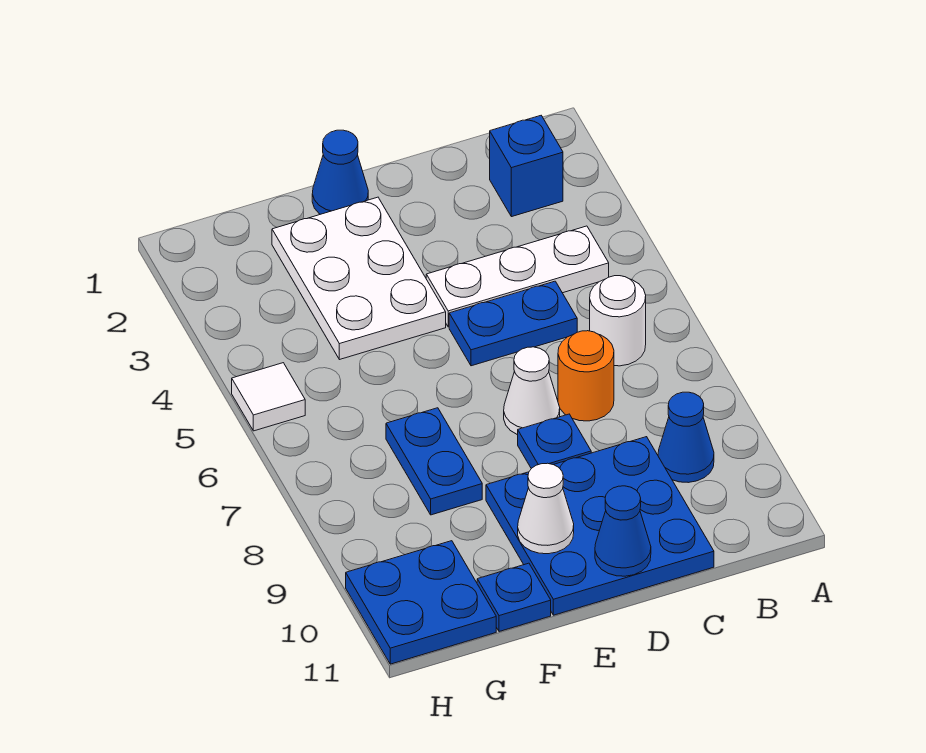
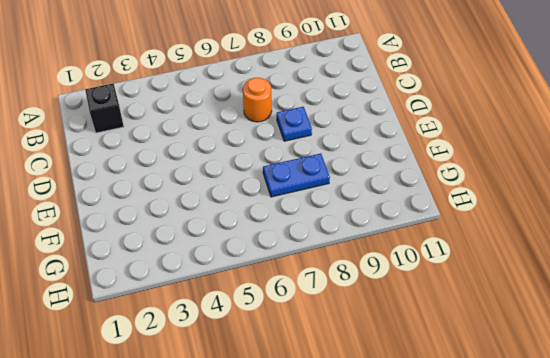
black brick B2 level 1 -> blue brick B2 level 1
none -> white plate B4:D4 level 1
none -> white round brick B6 level 1
none -> blue cone B9 level 1

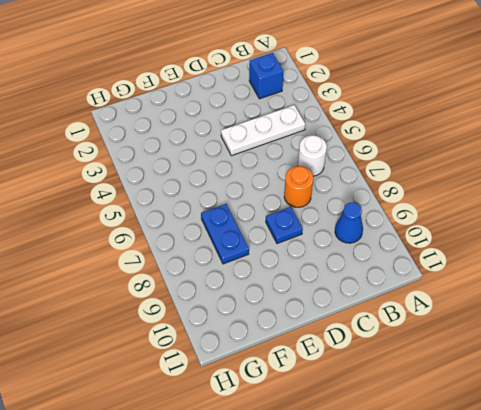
none -> blue plate C5:D5 level 1
none -> blue plate C9:E11 level 1
none -> white cone D7 level 1

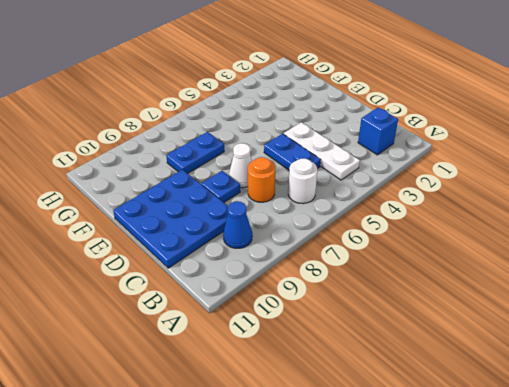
none -> blue cone E1 level 1
none -> white plate E2:F4 level 1
none -> blue plate F11 level 1

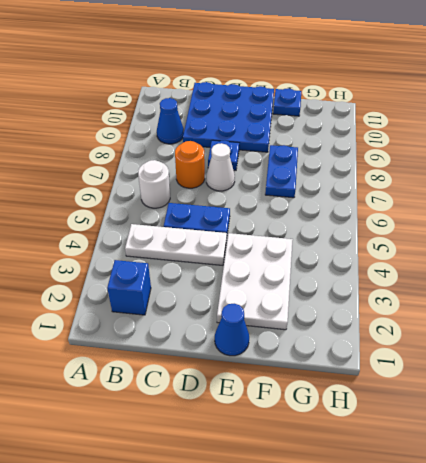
none -> blue plate G10:H11 level 1
none -> white tile H5 level 1
none -> blue cone D11 level 2

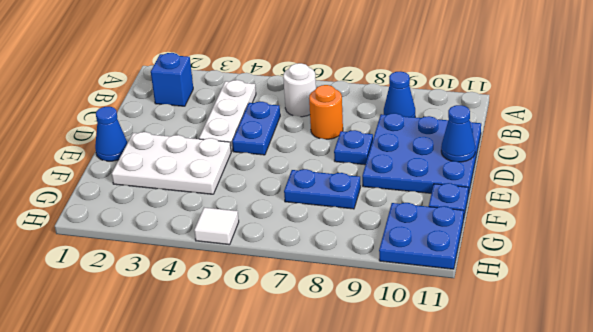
none -> white cone D7 level 1
none -> white cone E10 level 2

